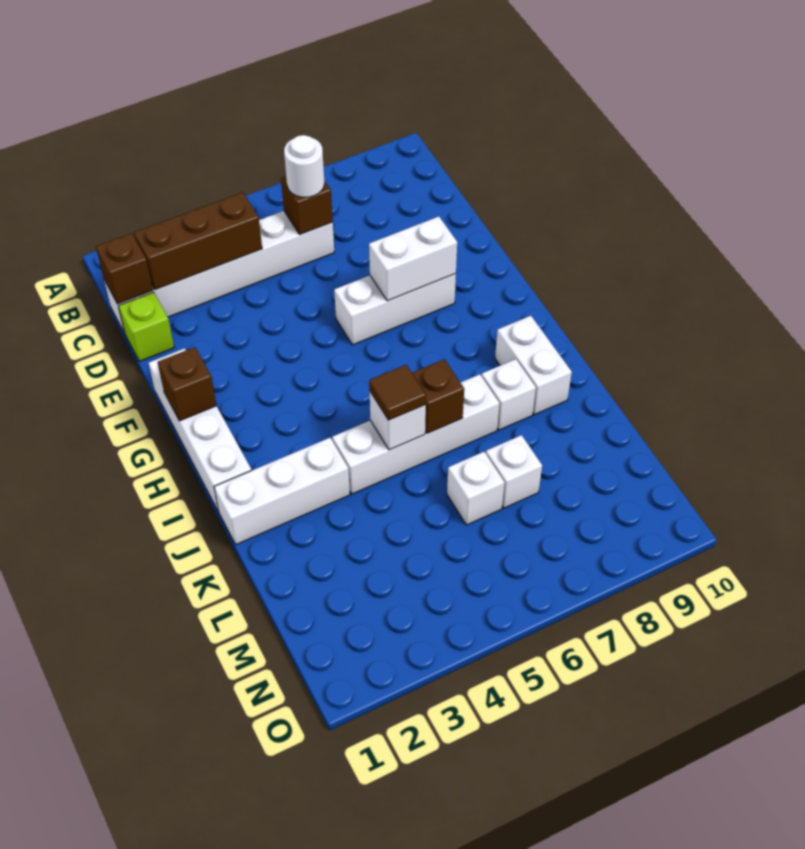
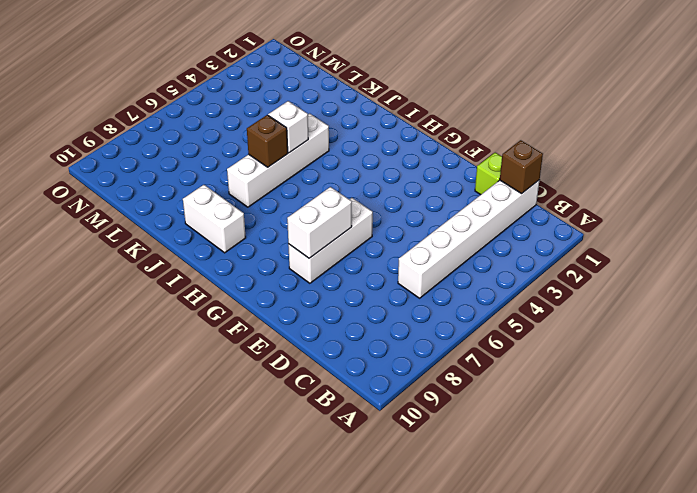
none -> white brick F1:I1 level 1
none -> white brick J1:J3 level 1
none -> white brick J8 level 1

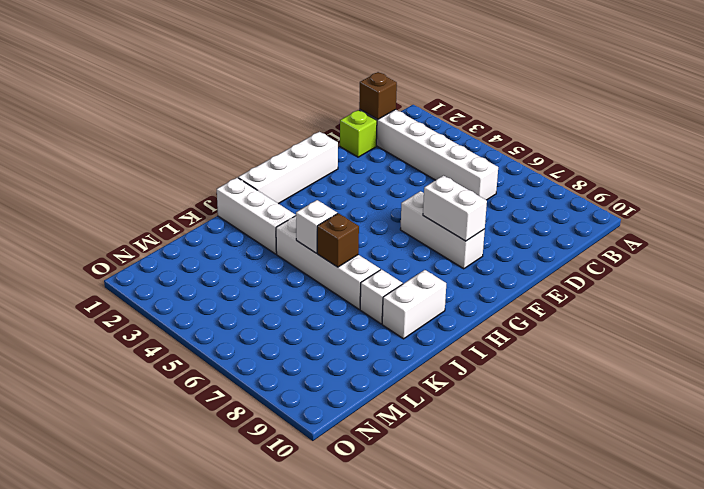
none -> white brick L6 level 1
none -> white brick L7 level 1
none -> brown brick C2:C4 level 2

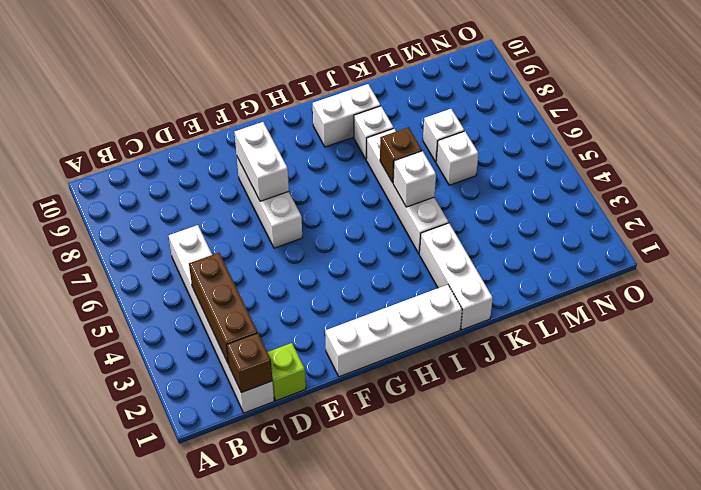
none -> brown brick C6 level 2
none -> brown brick G1 level 2
none -> white round brick C6 level 3

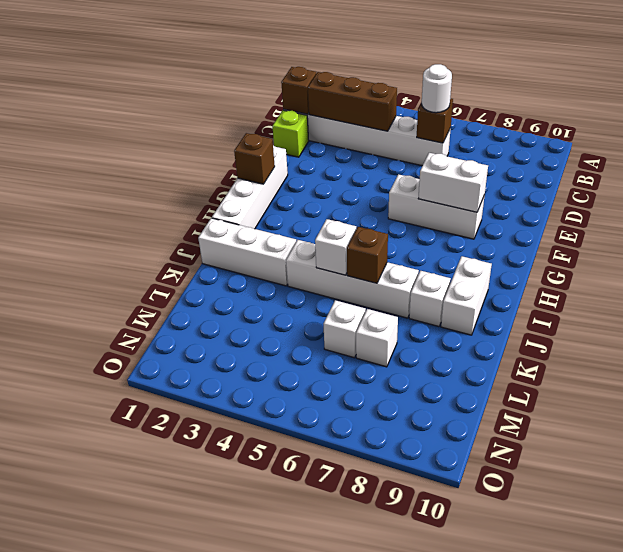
none -> brown tile J5 level 3

